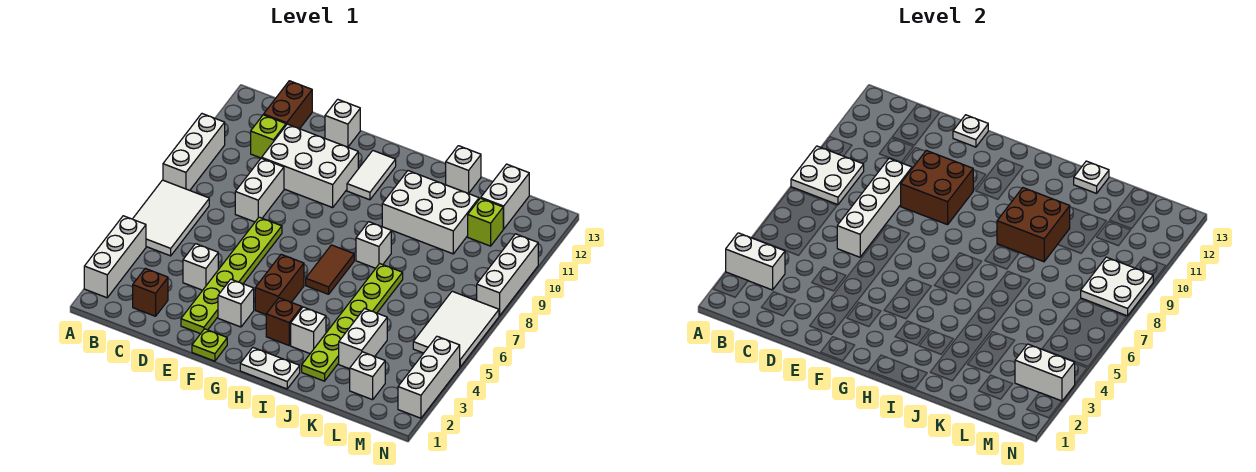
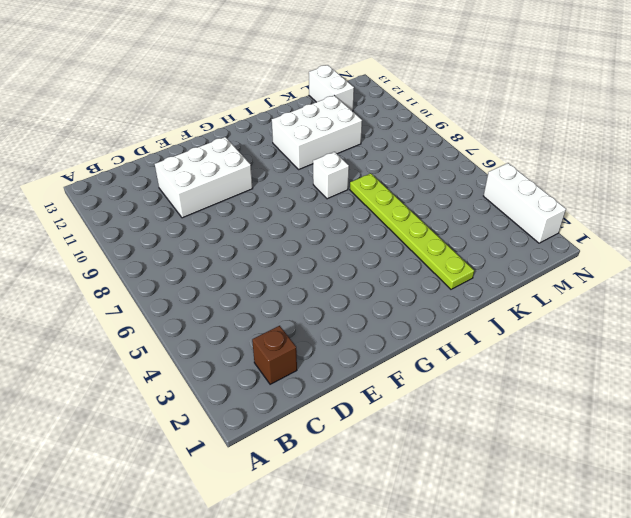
none -> white brick A2:A4 level 1
none -> white tile A5:B7 level 1
none -> white brick A8:A10 level 1
none -> lime brick C11 level 1

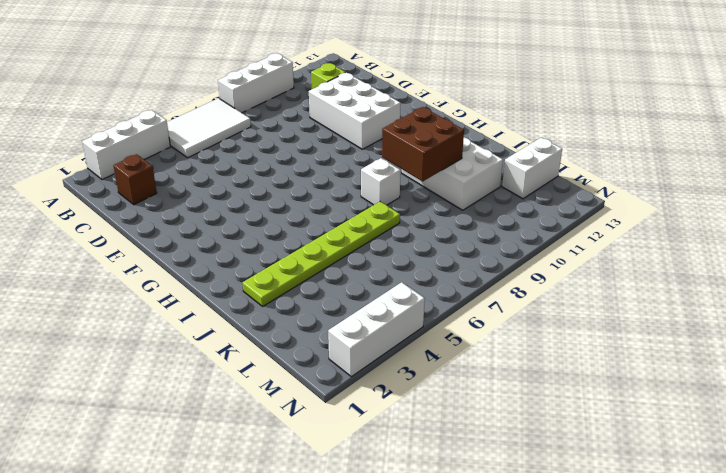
none -> brown brick C12:C13 level 1
none -> white brick D4 level 1
none -> white brick D8:D9 level 1
none -> lime plate E2:E7 level 1

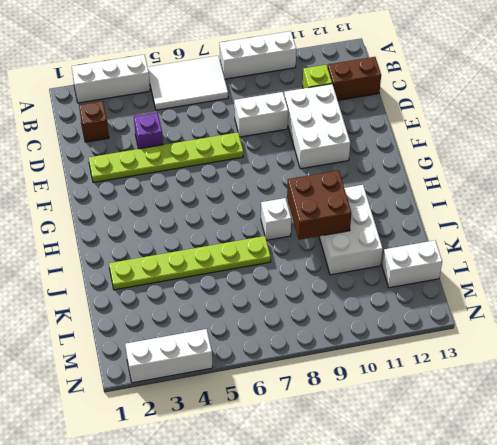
purple brick D4 level 1 -> white brick D4 level 1
none -> white brick E13 level 1
none -> lime plate F1 level 1
none -> white brick F3 level 1
none -> brown brick G4:G5 level 1

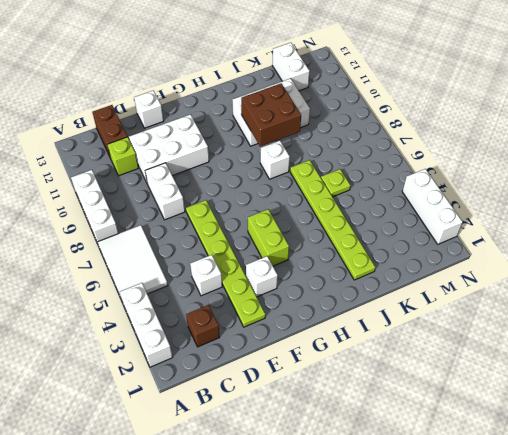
lime brick G4:G5 level 1 -> brown brick G4:G5 level 1
lime plate K6 level 1 -> lime plate F1 level 1
none -> white tile G11:G12 level 1
none -> white plate H1:I1 level 1
none -> brown brick H3 level 1
none -> brown tile H6:H7 level 1

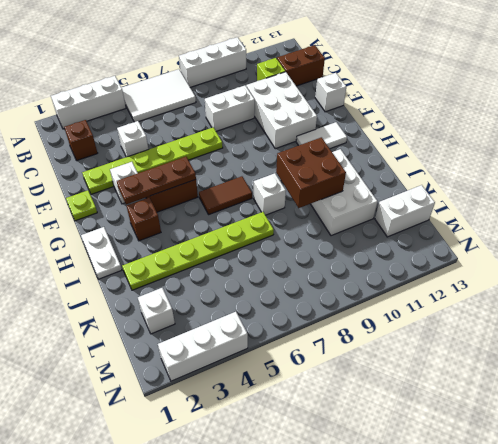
brown plate G3:G5 level 2 -> none
none -> white brick I3 level 1
none -> white brick J13 level 1
none -> white brick K3:K4 level 1
none -> lime brick L11 level 1

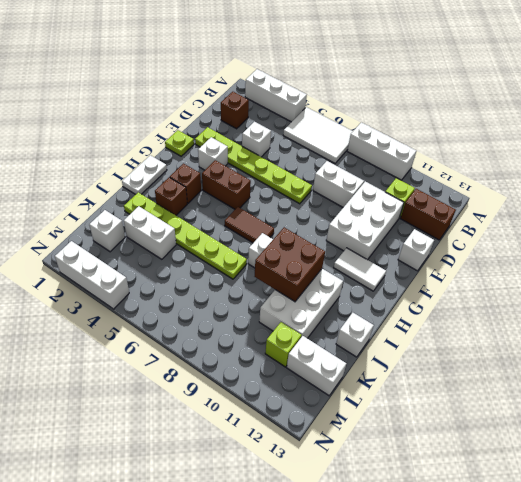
brown brick I3 level 1 -> white brick I3 level 1
none -> white tile M5:N7 level 1
none -> white brick N8:N10 level 1
none -> white brick A3:B3 level 2
none -> white plate A8:B9 level 2

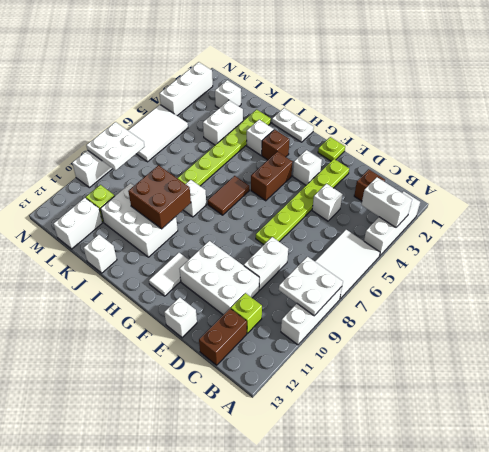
none -> white brick D6:D9 level 2
none -> brown brick E9:F10 level 2
none -> white plate E13 level 2
none -> white plate J13 level 2

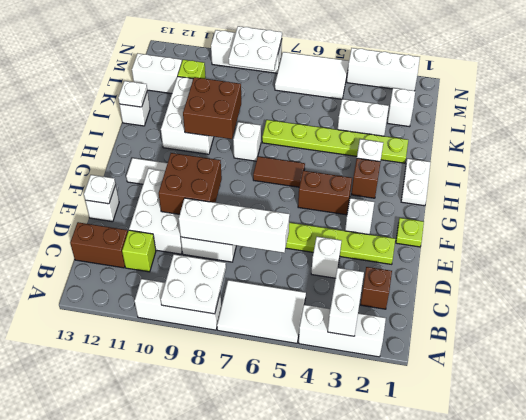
none -> white brick M3:N3 level 2

